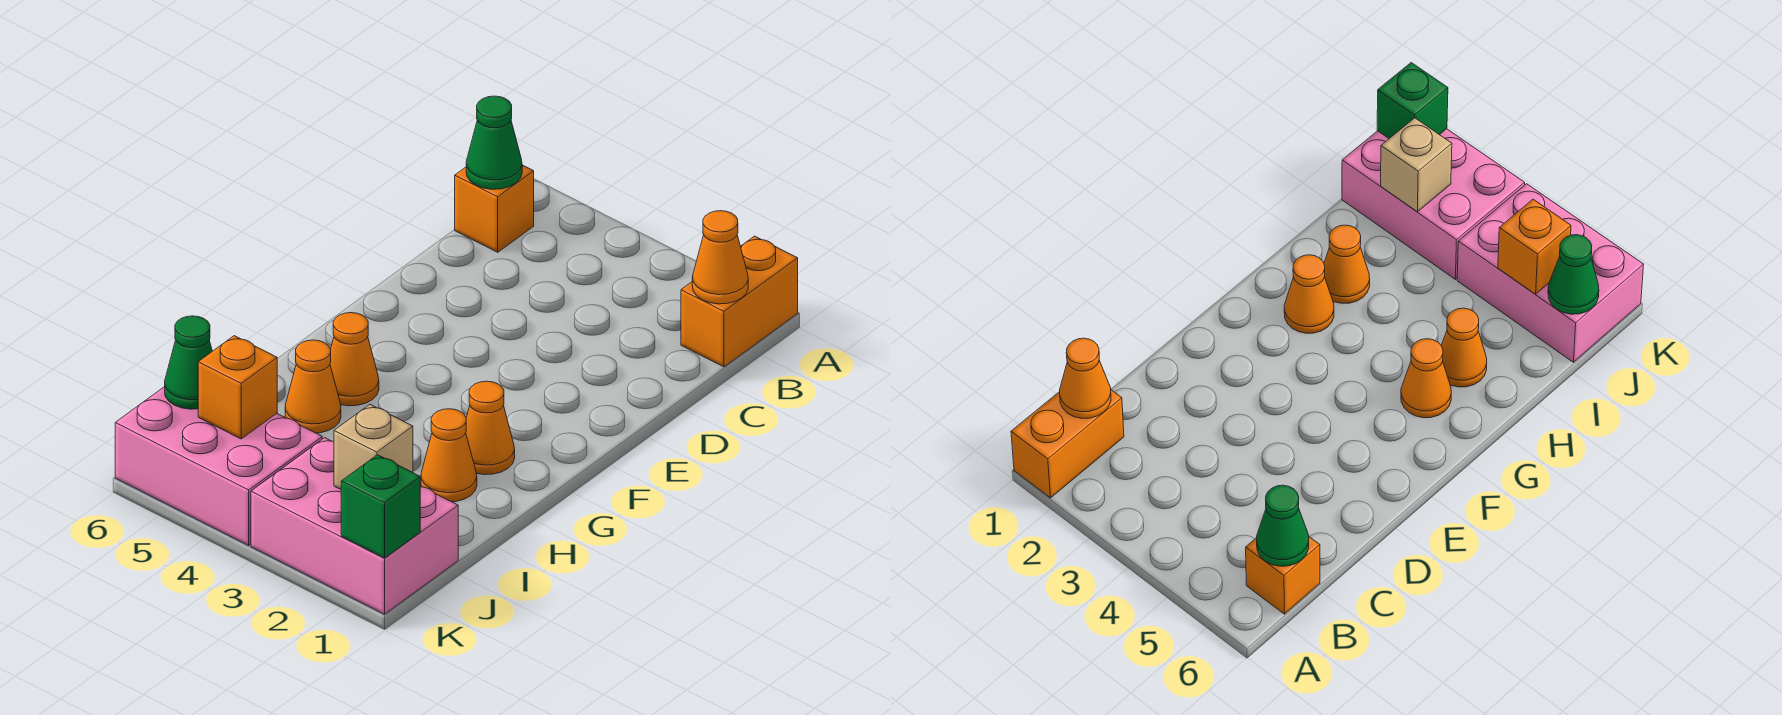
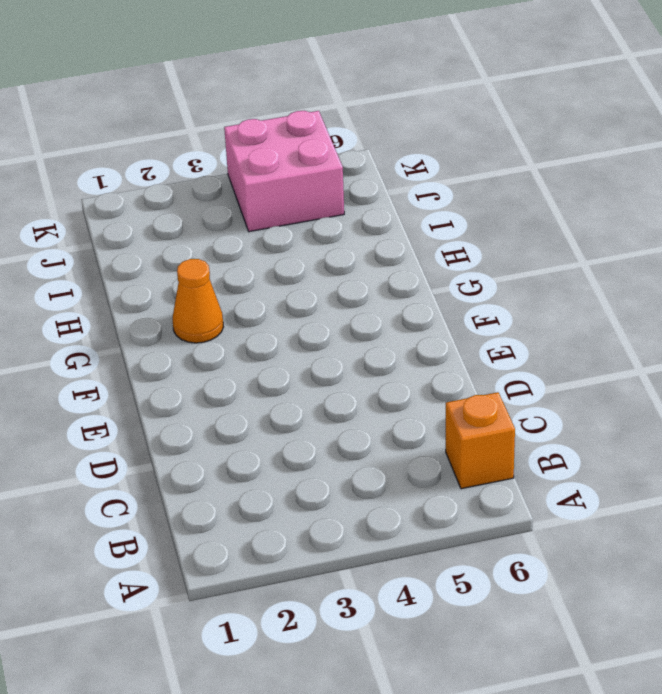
pink brick J4:K5 level 1 -> pink brick J4:K6 level 1
none -> orange brick A1:B1 level 1
none -> orange cone G5 level 1
none -> orange cone H2 level 1

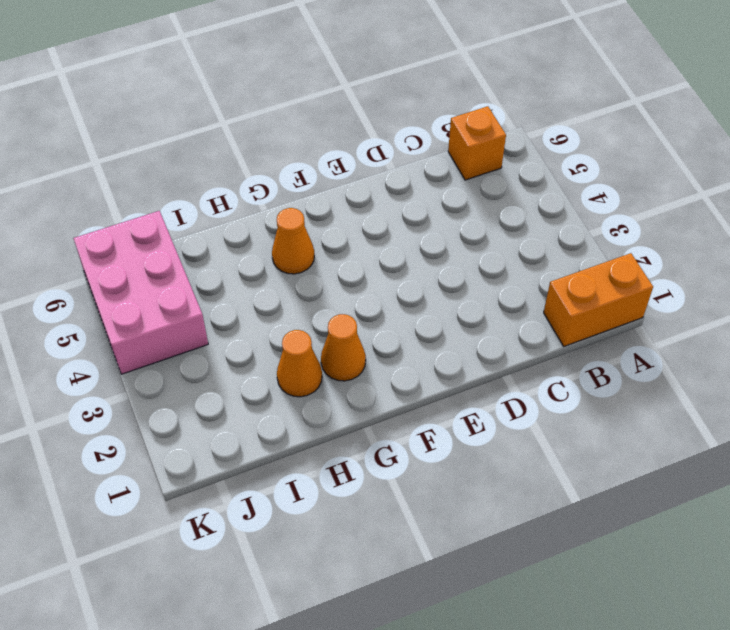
none -> orange cone H5 level 1
none -> pink brick J1:K3 level 1
none -> orange cone B1 level 2

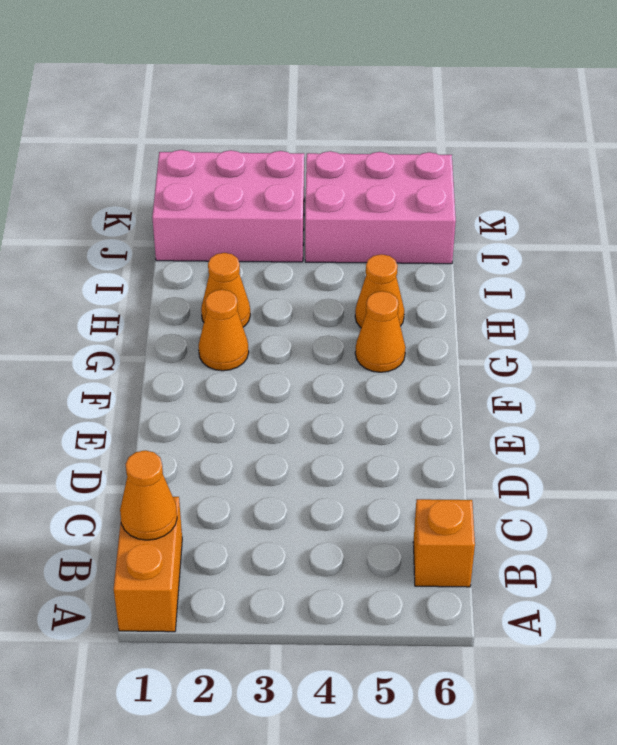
none -> green cone B6 level 2
none -> tan brick J2 level 2
none -> orange brick J5 level 2

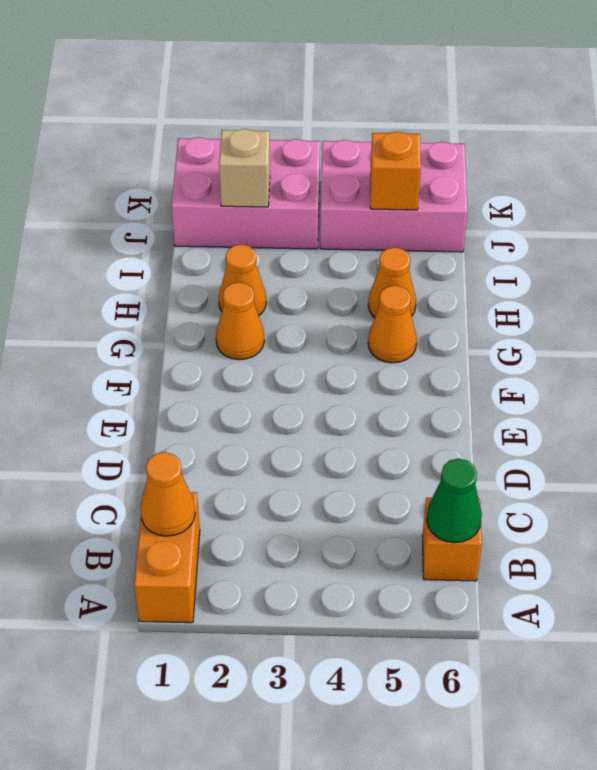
none -> green cone J6 level 2
none -> green brick K1 level 2

